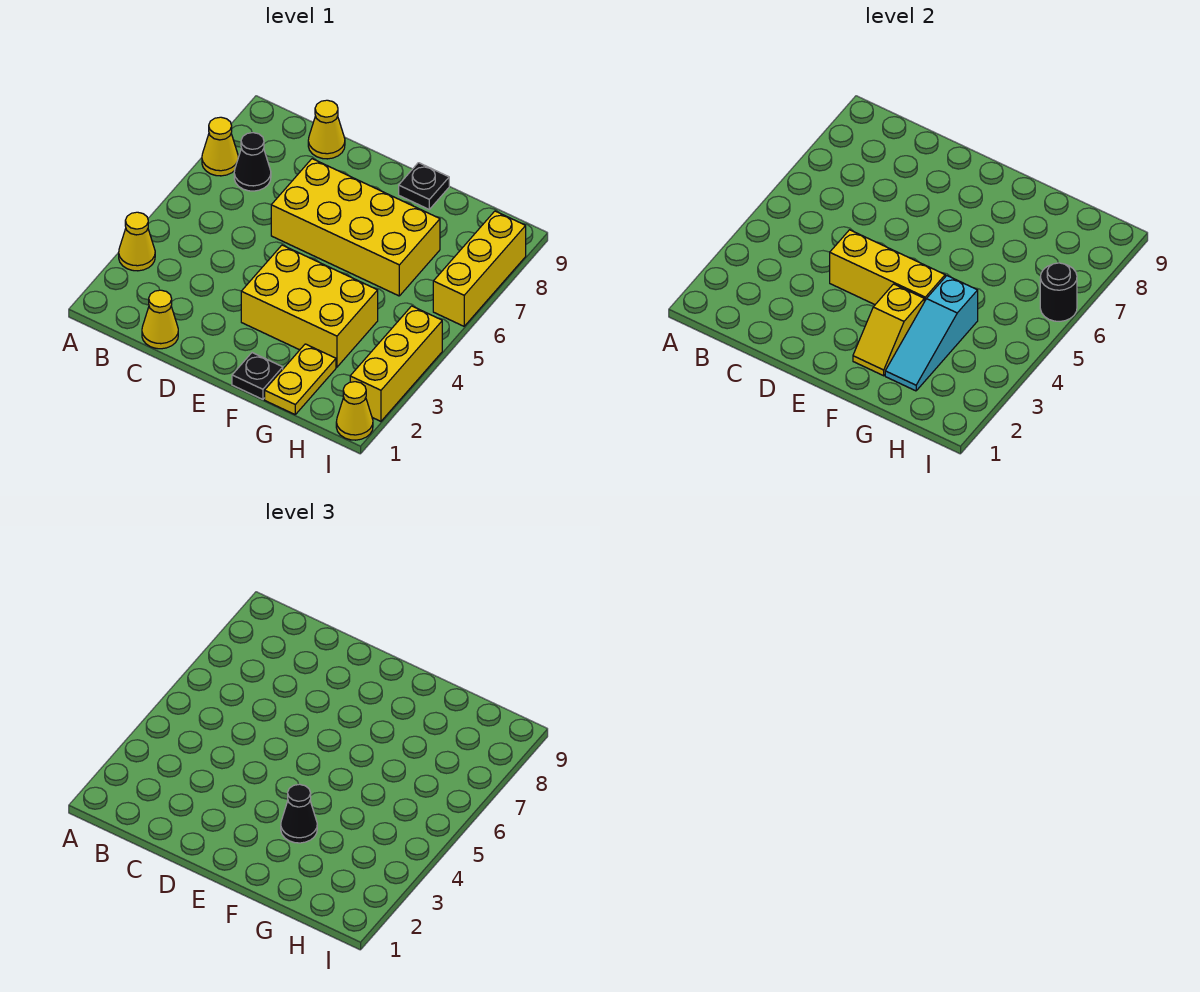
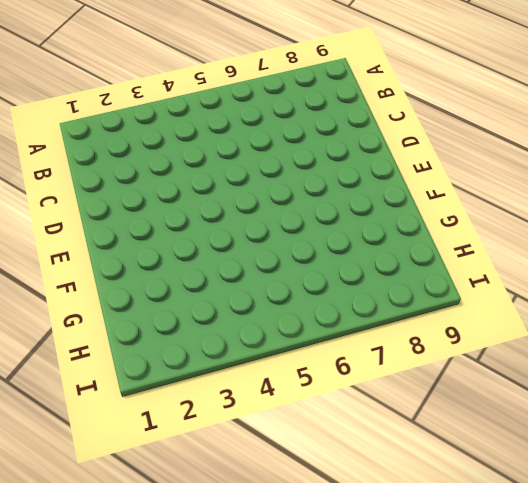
none -> yellow cone A3 level 1
none -> yellow cone A7 level 1
none -> black cone B7 level 1

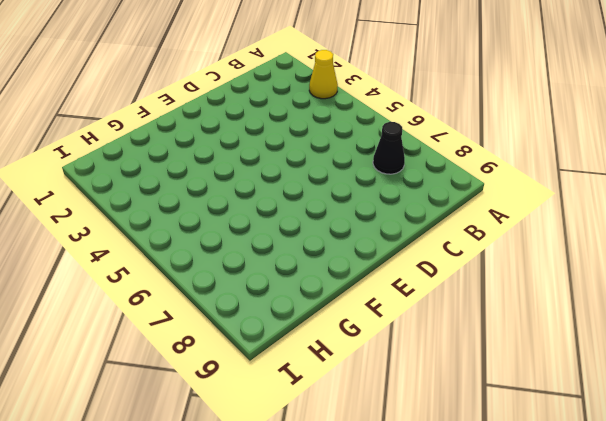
none -> yellow cone A7 level 1
none -> yellow cone C1 level 1
none -> yellow cone C9 level 1

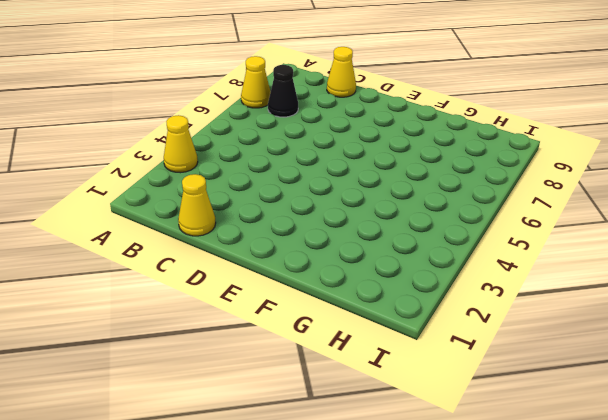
none -> yellow brick D6:G7 level 1
none -> yellow brick E3:G4 level 1
none -> black plate F1 level 1

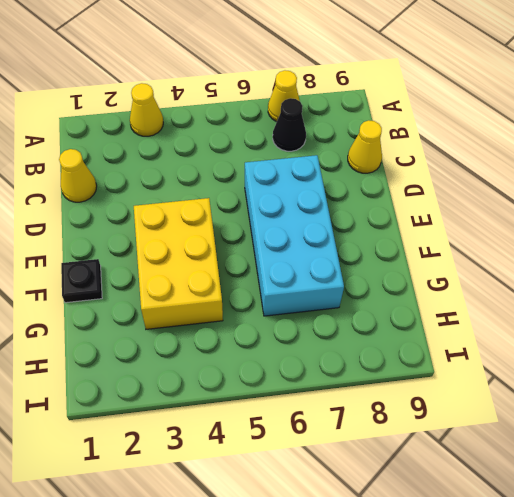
cyan brick D6:G7 level 1 -> yellow brick D6:G7 level 1
none -> black plate F9 level 1
none -> yellow plate G1:G2 level 1
none -> yellow cone I1 level 1

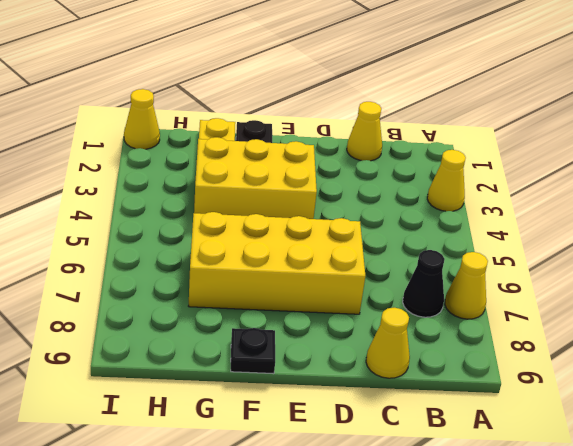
none -> yellow brick I2:I4 level 1
none -> yellow brick I6:I8 level 1
none -> yellow brick D4:F4 level 2

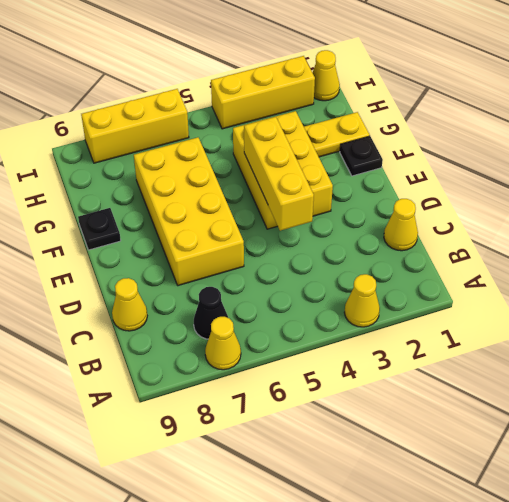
none -> yellow slope F2:F3 level 2 top 3
none -> cyan slope G2:G4 level 2 top 4
none -> black round brick I6 level 2

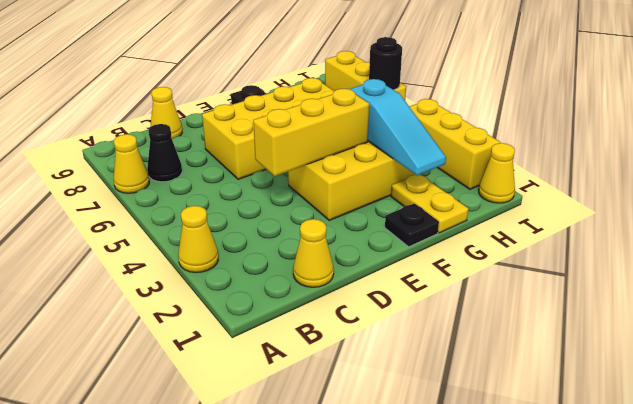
none -> yellow slope F2:F3 level 2 top 3
none -> black cone F3 level 3

